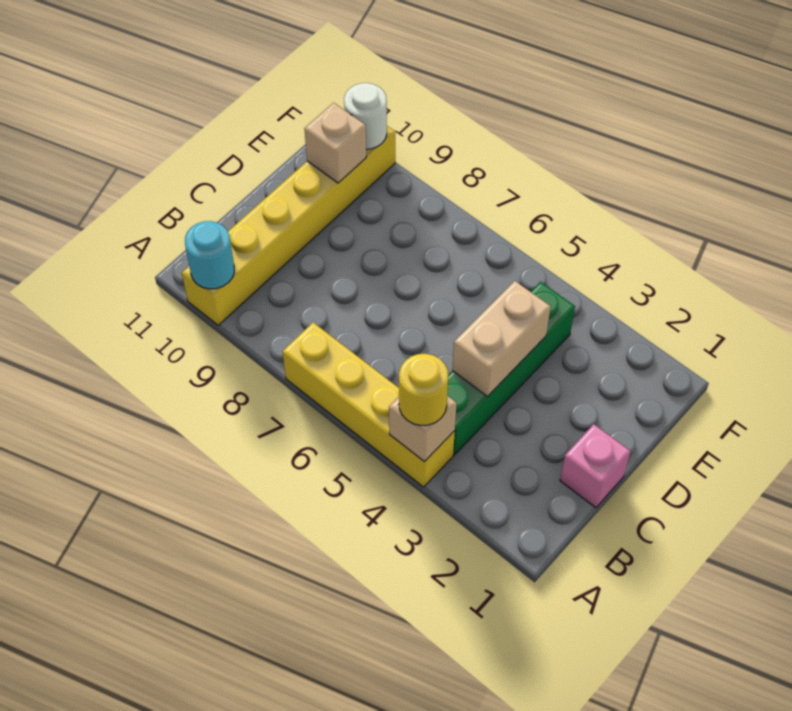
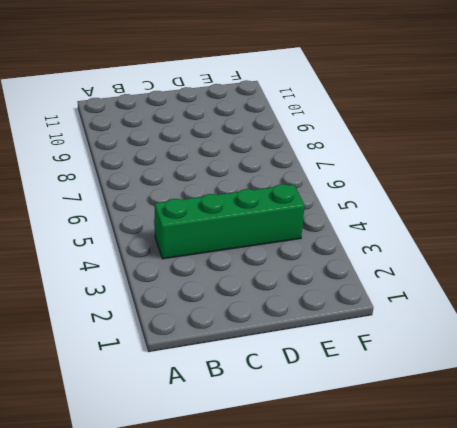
none -> yellow brick A4:A7 level 1
none -> yellow brick A10:F10 level 1

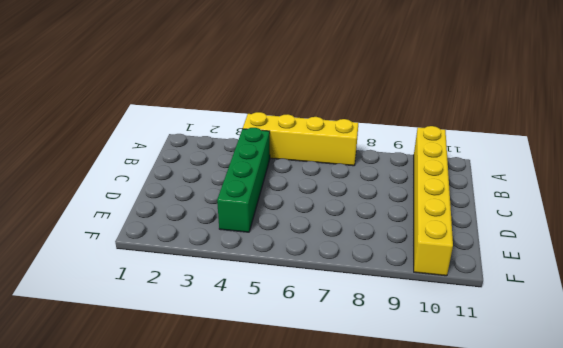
none -> pink brick C1 level 1
none -> tan brick A4 level 2

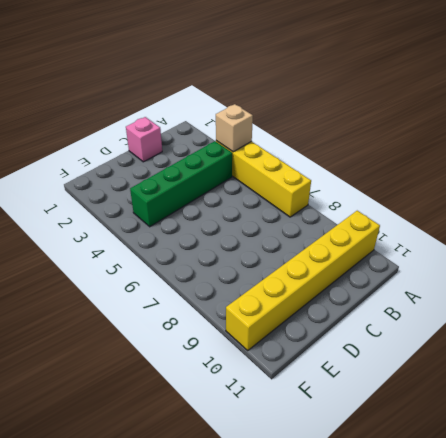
none -> cyan round brick A10 level 2
none -> tan brick C4:D4 level 2

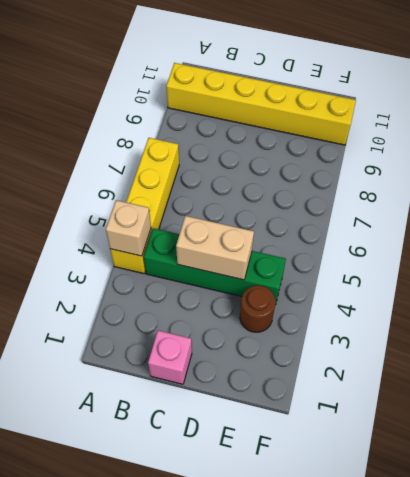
brown round brick E3 level 1 -> none
none -> cyan round brick A10 level 2
none -> tan brick E10 level 2

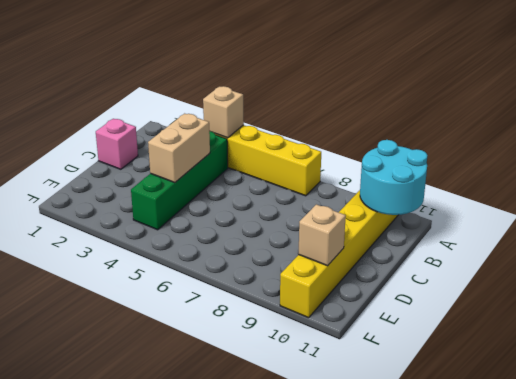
cyan round brick A10:B11 level 2 -> cyan round brick A10 level 2
none -> white round brick F10 level 2
none -> yellow round brick A4 level 3

